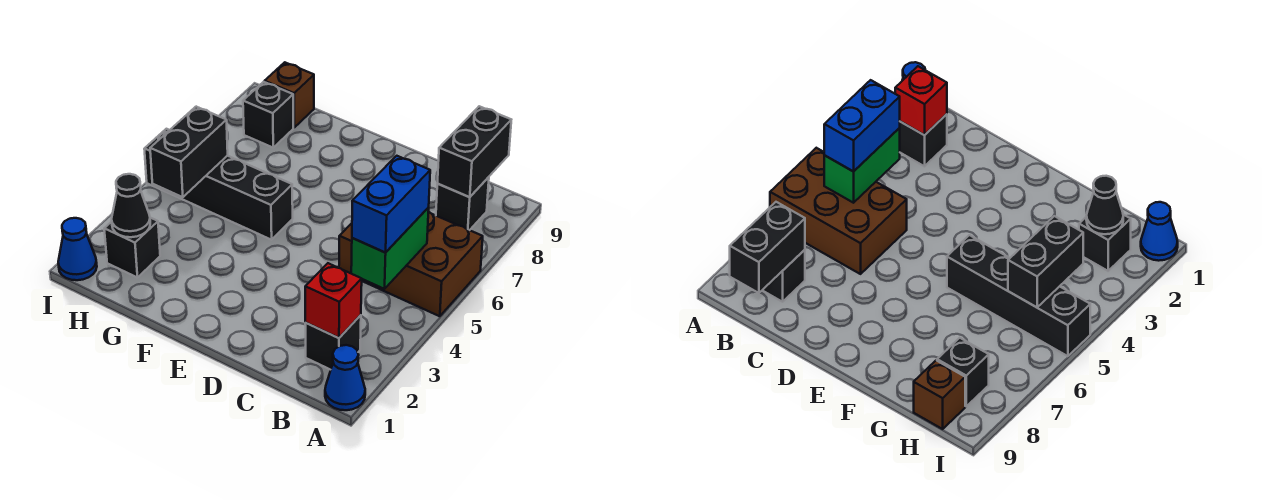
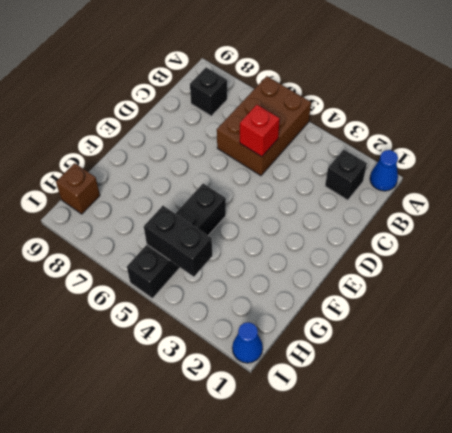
red brick C5 level 2 -> red brick B2 level 2
none -> black brick H2 level 1
none -> black brick H8 level 1
none -> green brick B4:B5 level 2

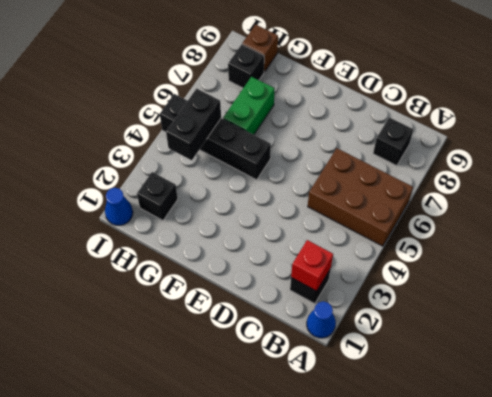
green brick G6:G7 level 1 -> green brick B4:B5 level 2
none -> black brick B8:B9 level 2
none -> black cone H2 level 2
none -> blue brick B4:B5 level 3

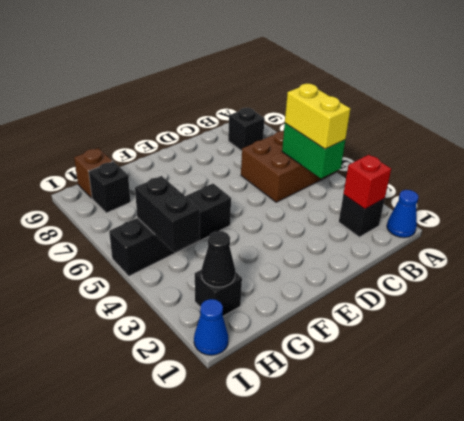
yellow brick B4:B5 level 3 -> blue brick B4:B5 level 3
none -> black brick B8:B9 level 2

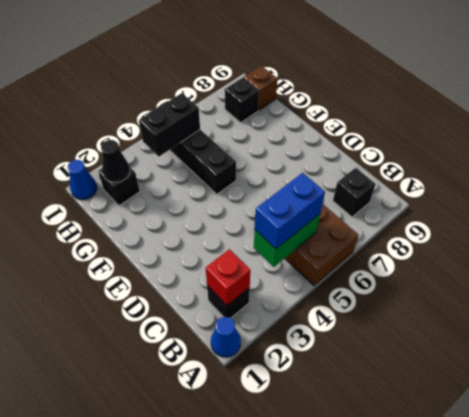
none -> black brick B8:B9 level 2

